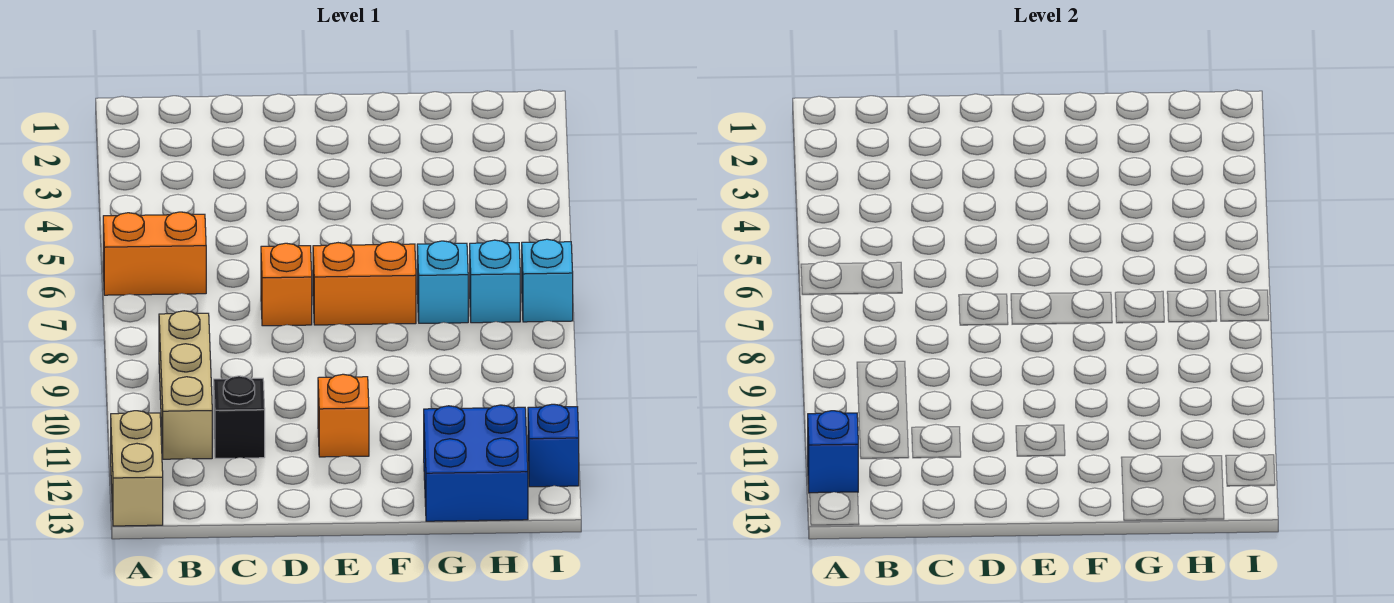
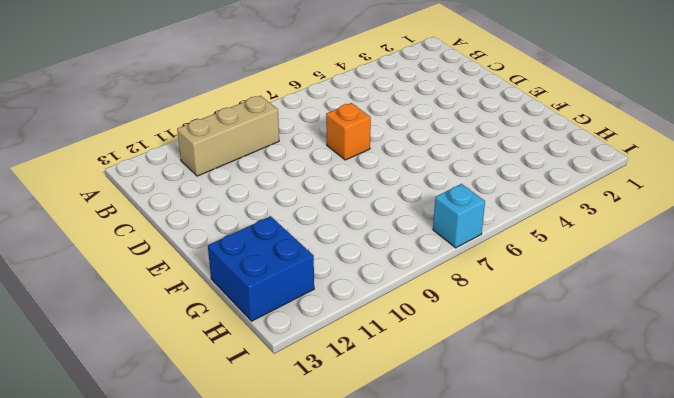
none -> orange brick A6:B6 level 1
none -> tan brick A12:A13 level 1
none -> black brick C11 level 1

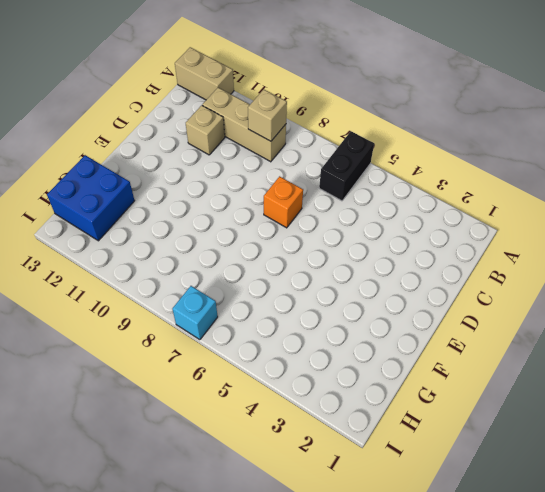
black brick A6:B6 level 1 -> orange brick A6:B6 level 1
tan brick B9 level 2 -> none
tan brick C11 level 1 -> black brick C11 level 1
none -> orange brick E7:F7 level 1
none -> orange brick E11 level 1
none -> cyan brick G7 level 1

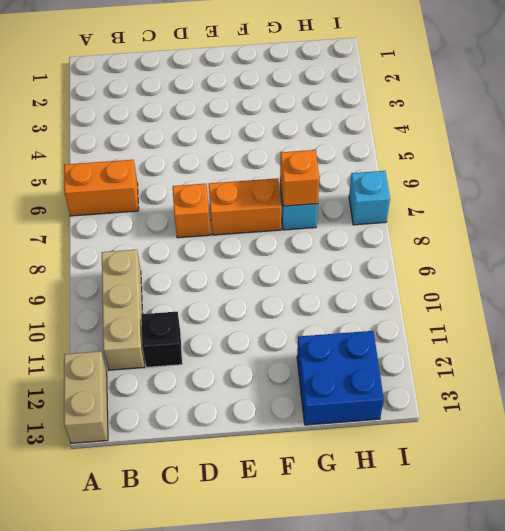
orange brick G7 level 2 -> orange brick E11 level 1
none -> cyan brick H7 level 1
none -> blue brick I12 level 1
none -> blue brick A12 level 2

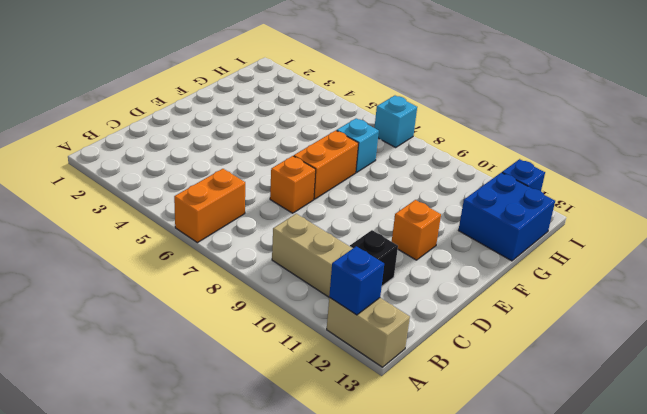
none -> cyan brick H7 level 1

